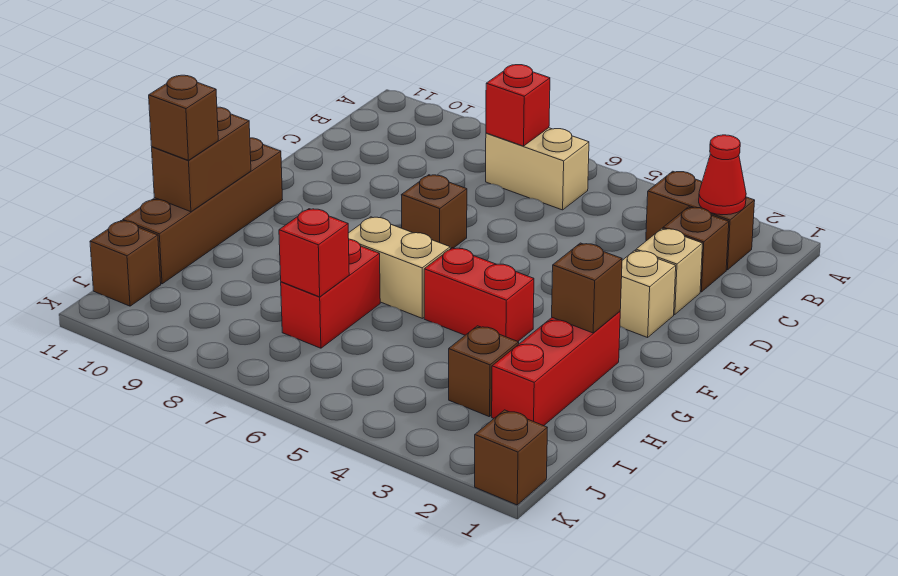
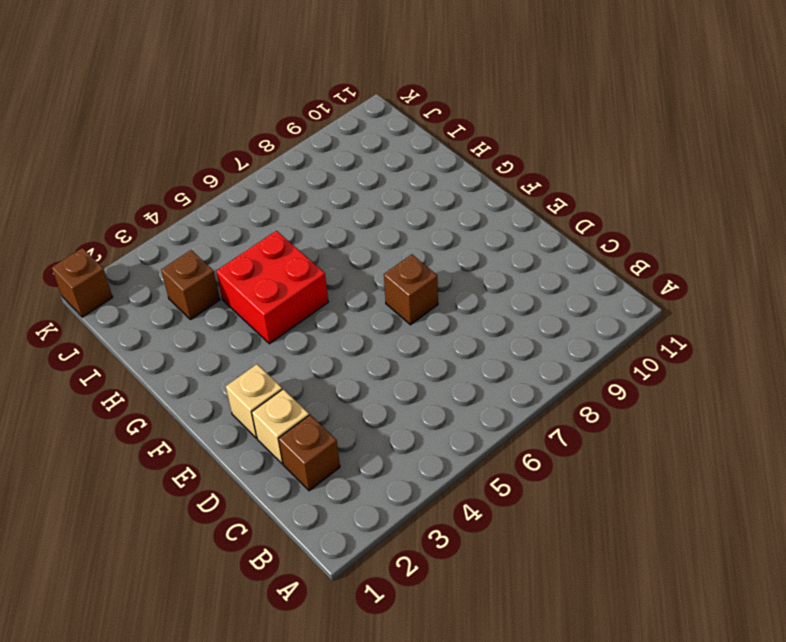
red brick G4:H5 level 1 -> red brick G4:G5 level 1
none -> brown brick B2:B3 level 1
none -> tan brick B6:B7 level 1
none -> brown brick F11:I11 level 1

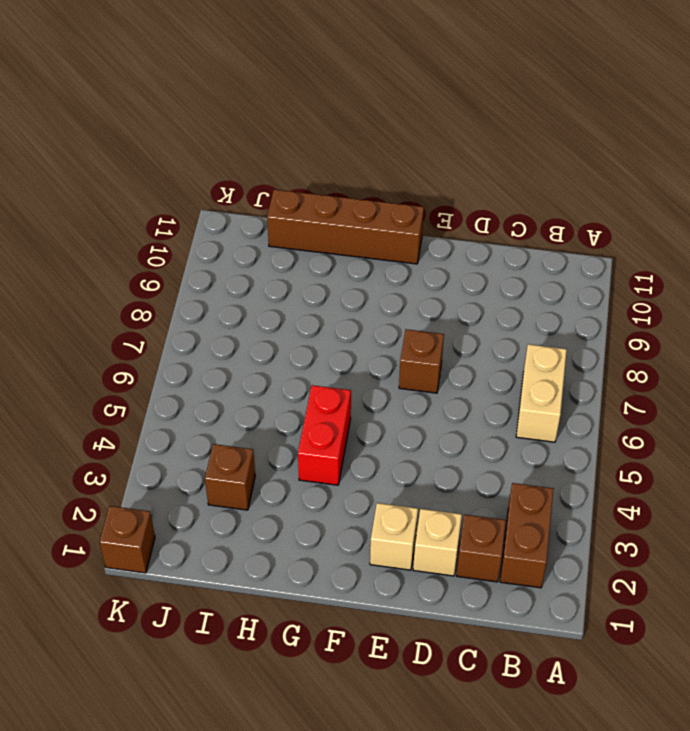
none -> red brick G2:I2 level 1
none -> tan brick G6:G7 level 1
none -> red brick H7:I7 level 1

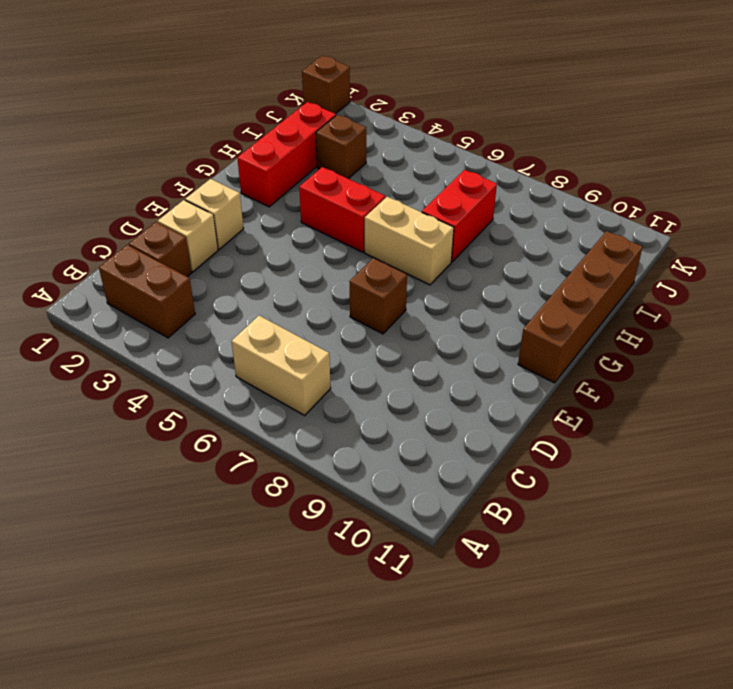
none -> brown brick J11 level 1
none -> red cone B2 level 2
none -> red brick B7 level 2

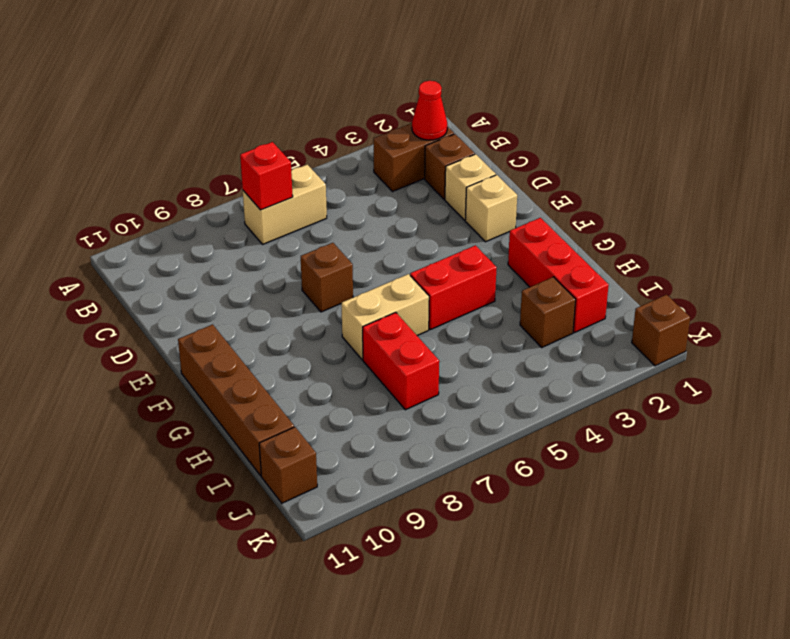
none -> brown brick G2 level 2
none -> brown brick G11:H11 level 2
none -> red brick I7 level 2

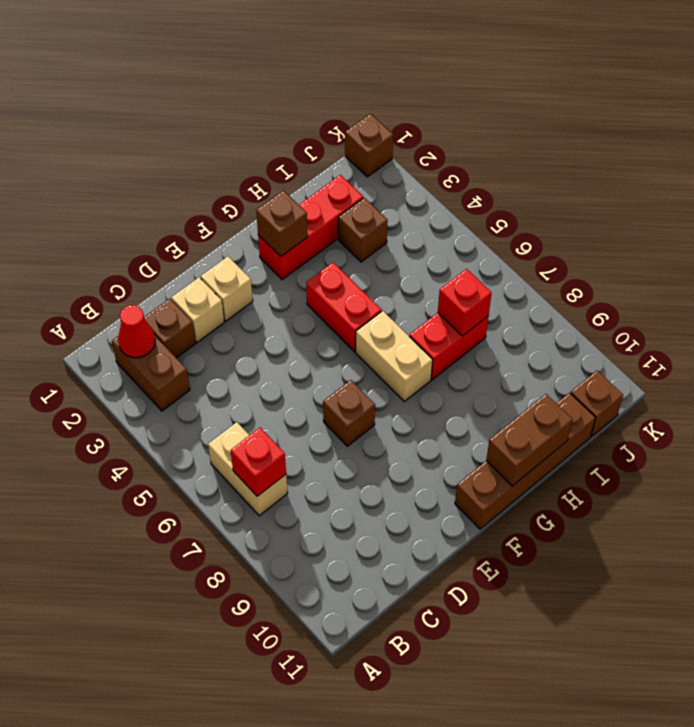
none -> brown brick H11 level 3

